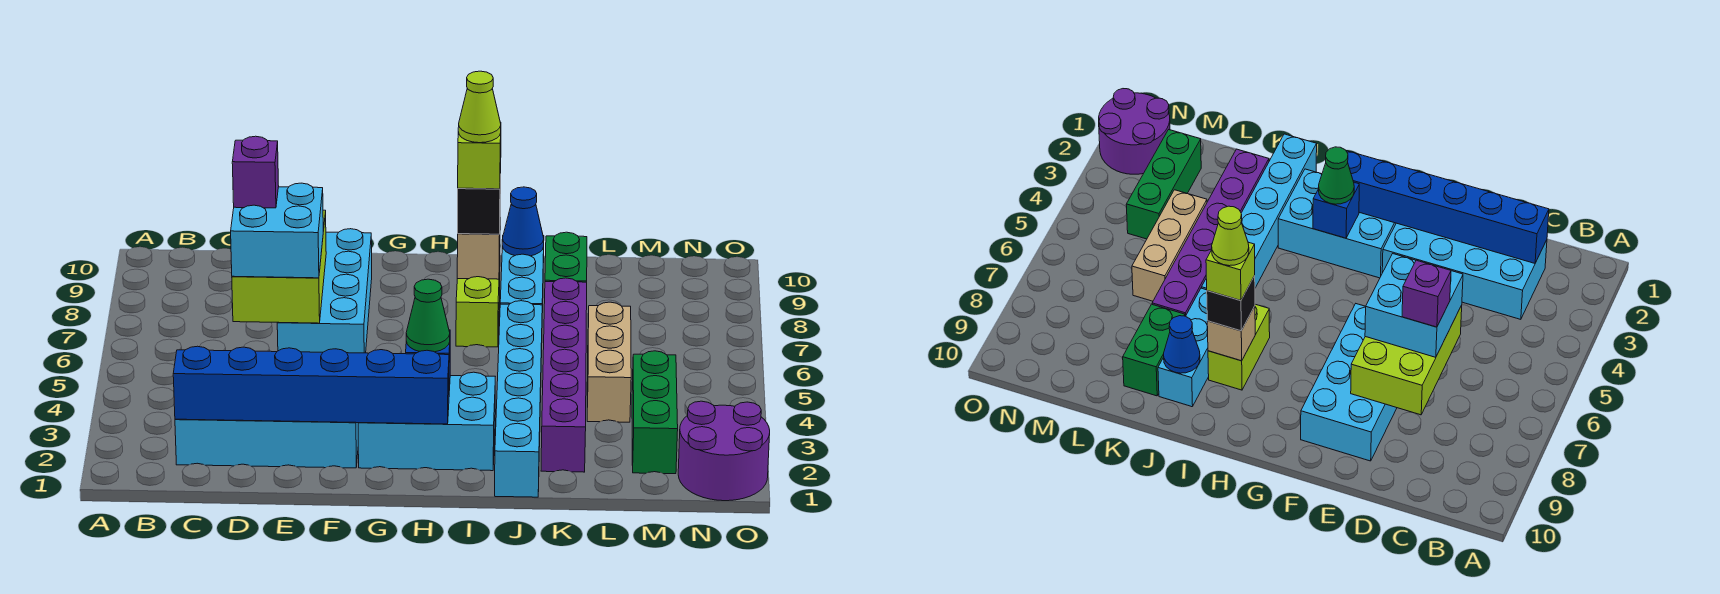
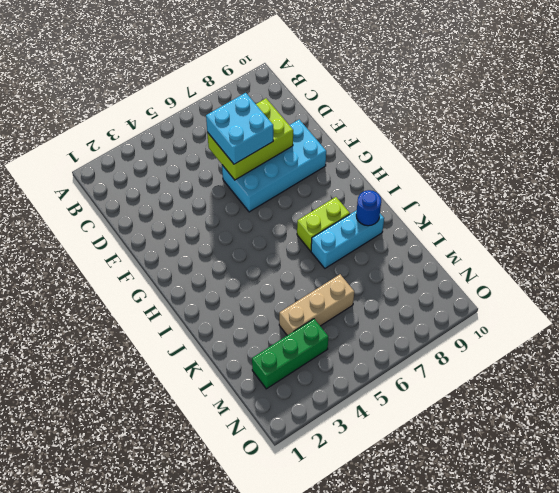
blue round brick J9 level 2 -> blue cone J9 level 2
none -> cyan brick C2:F3 level 1
none -> cyan brick G2:I3 level 1
none -> cyan brick J1:J6 level 1

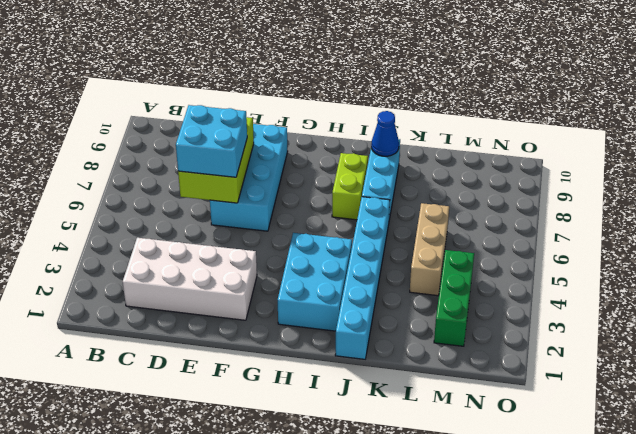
white brick C2:F3 level 1 -> cyan brick C2:F3 level 1
cyan brick H2:I4 level 1 -> cyan brick G2:I3 level 1
none -> purple brick K2:K7 level 1
none -> green brick K8:K9 level 1
none -> purple round brick N1:O2 level 1

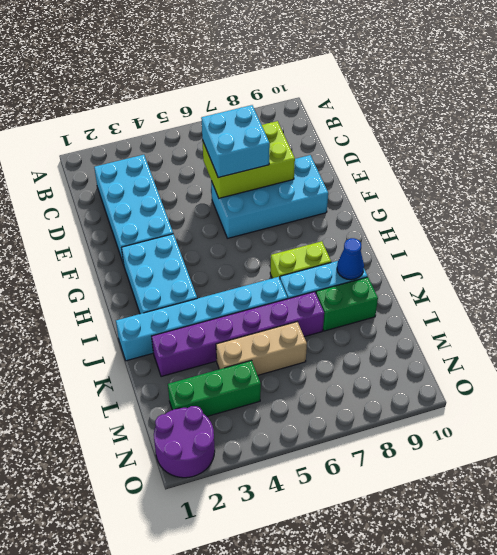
none -> blue brick C2:H2 level 2
none -> blue brick H3 level 2
none -> tan brick I8 level 2

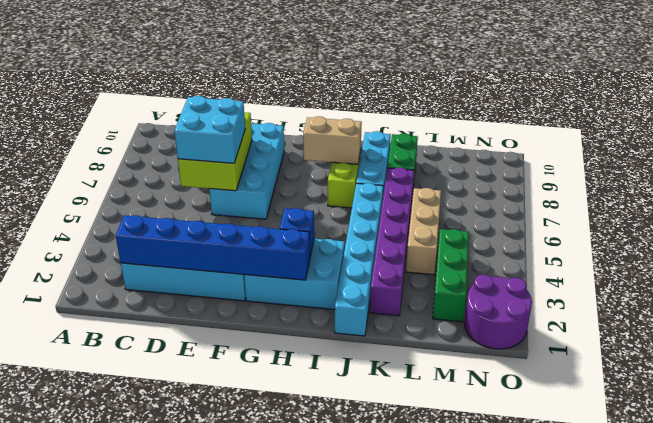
tan brick H8:I8 level 2 -> tan brick I8 level 2
none -> blue cone J9 level 2
none -> green cone H3 level 3
none -> black brick I8 level 3

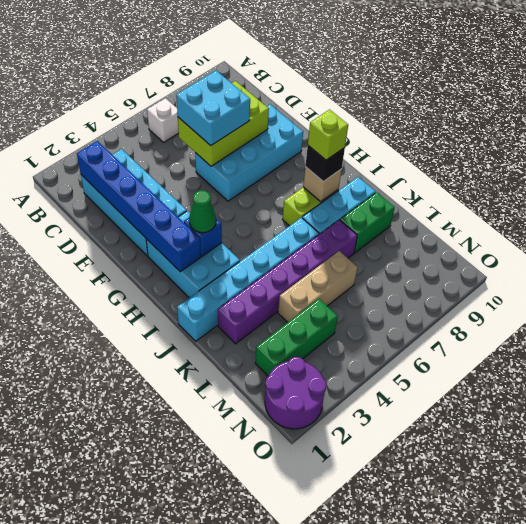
white brick B6 level 1 -> none
none -> blue cone J9 level 2
none -> purple brick D7 level 4
none -> lime cone I8 level 5

